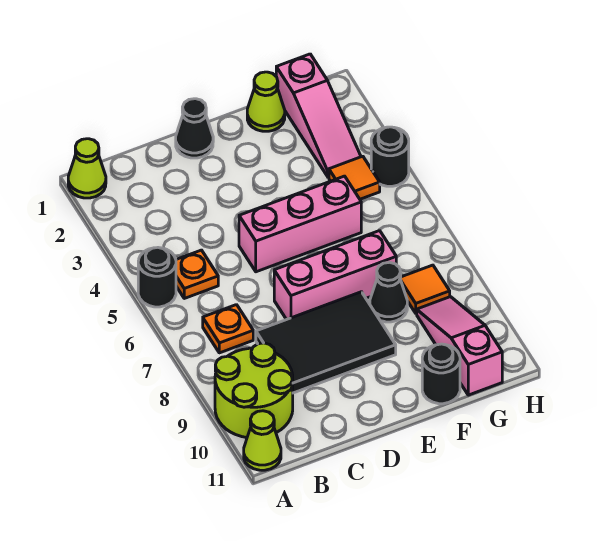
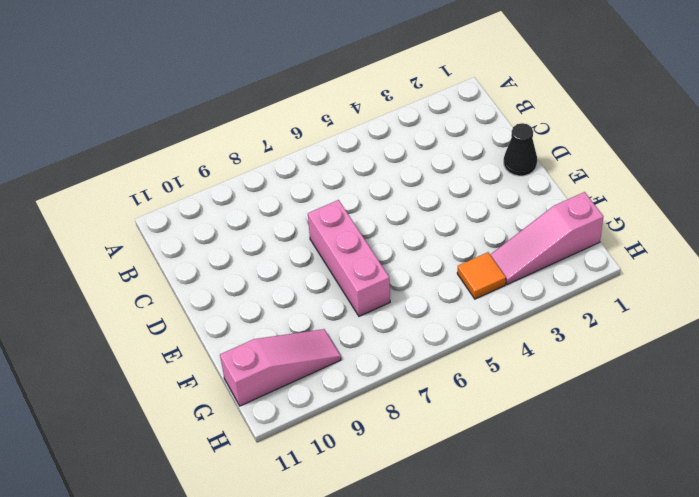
none -> lime cone A1 level 1
none -> black round brick A5 level 1
none -> lime round brick A9:B10 level 1

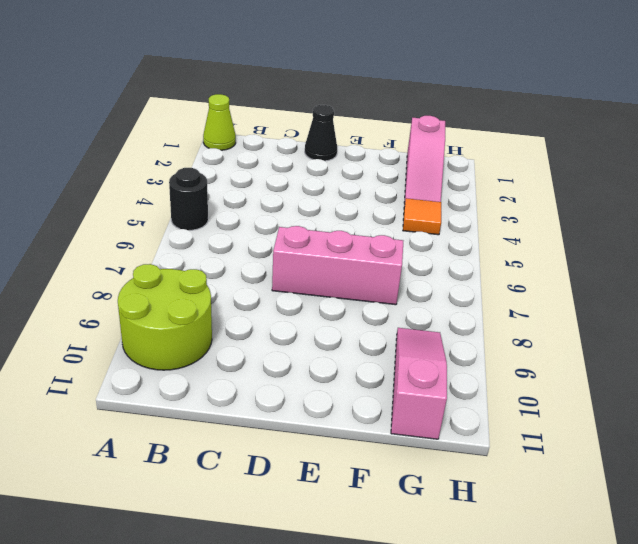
none -> lime cone A11 level 1
none -> orange plate B5 level 1
none -> orange plate B7 level 1

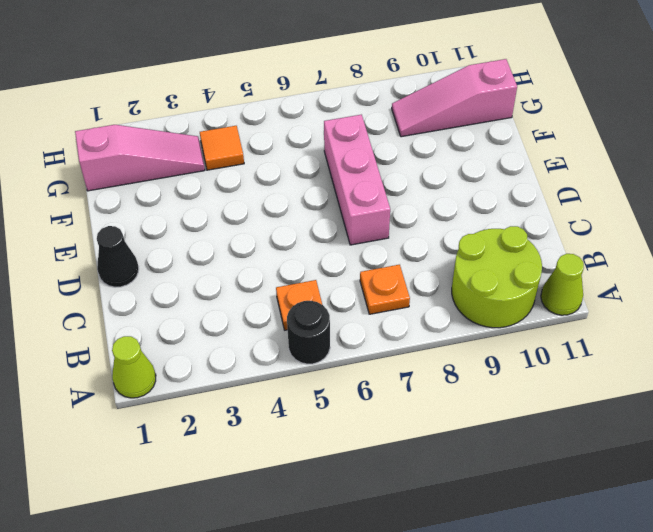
none -> black tile C8:E9 level 1
none -> pink brick D5:F5 level 1
none -> lime cone F1 level 1

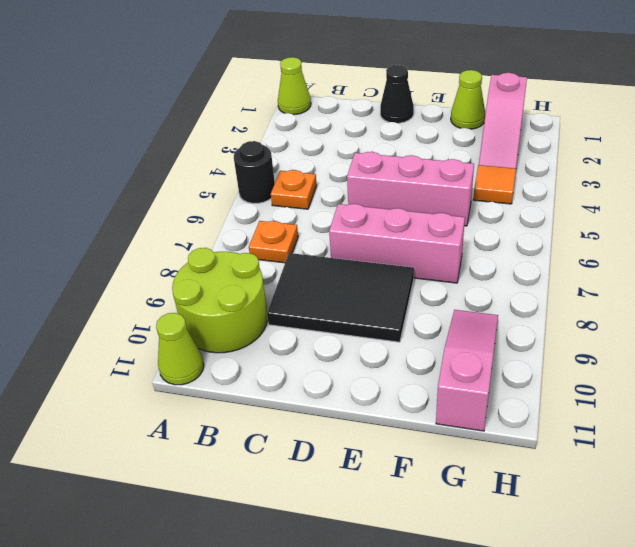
none -> black cone F8 level 1
none -> black round brick F11 level 1
none -> orange tile G8 level 1

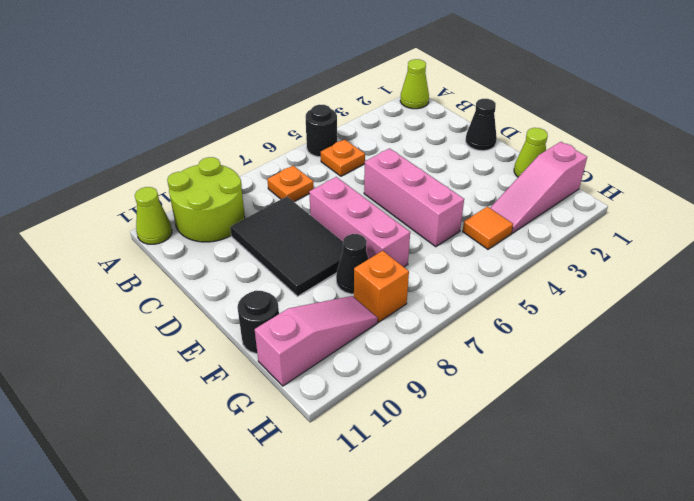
orange brick G8 level 1 -> orange tile G8 level 1
none -> black round brick H4 level 1

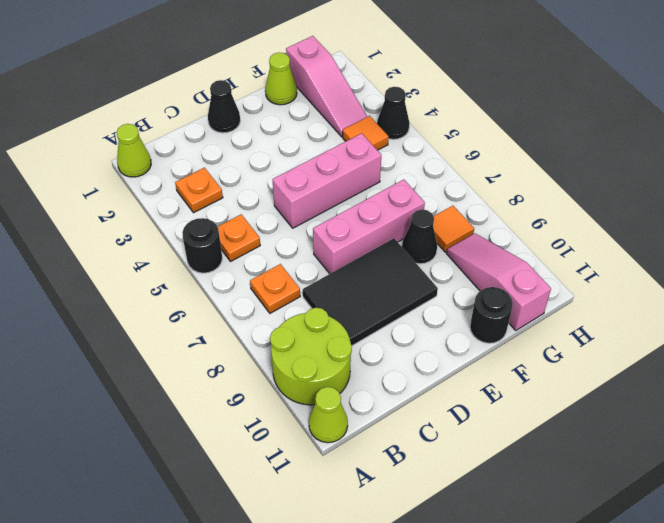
orange plate B3 level 1 -> none
black cone H4 level 1 -> black round brick H4 level 1

